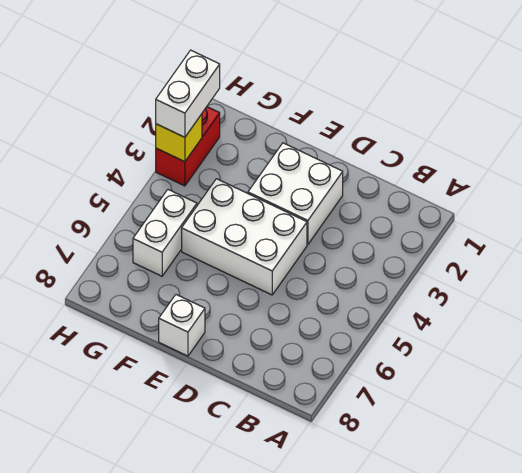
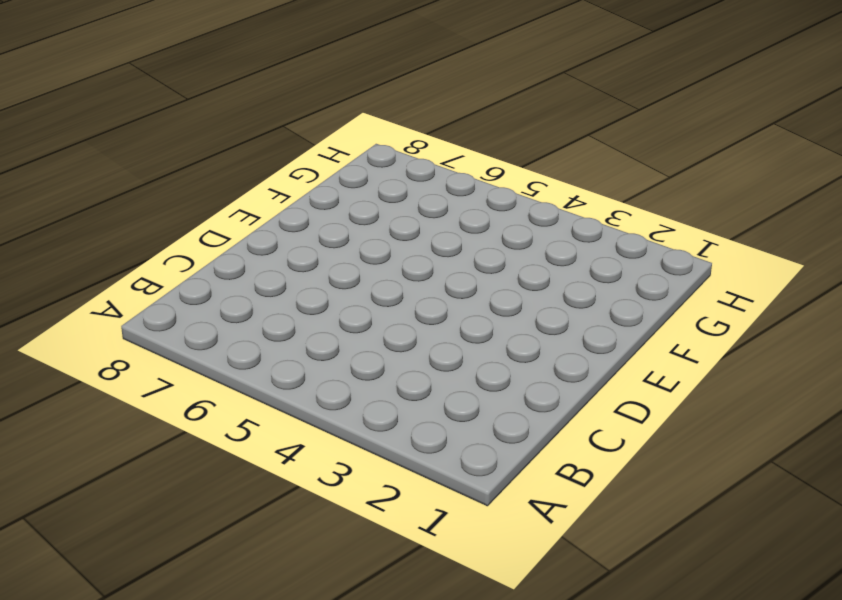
none -> white brick D2:E3 level 1
none -> white brick D4:F5 level 1

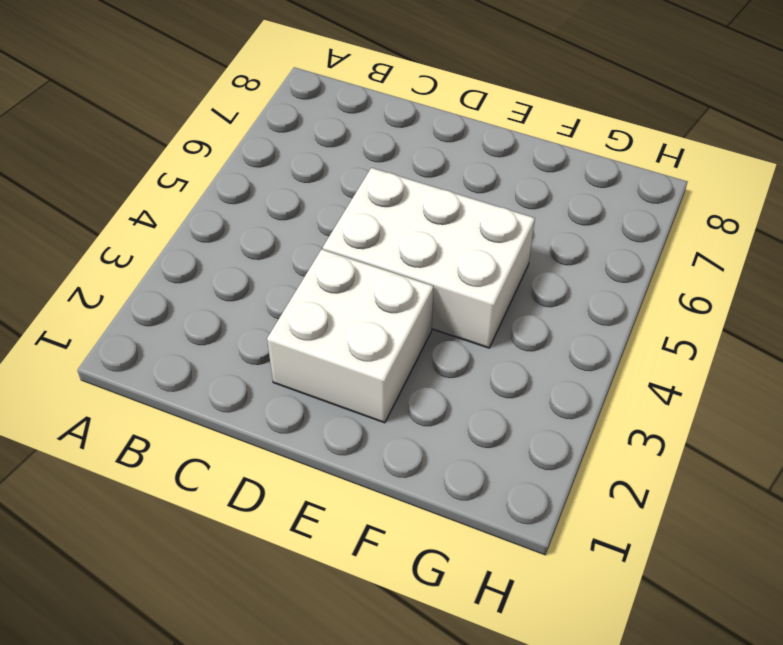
none -> white brick E8 level 1
none -> white brick G5:G6 level 1

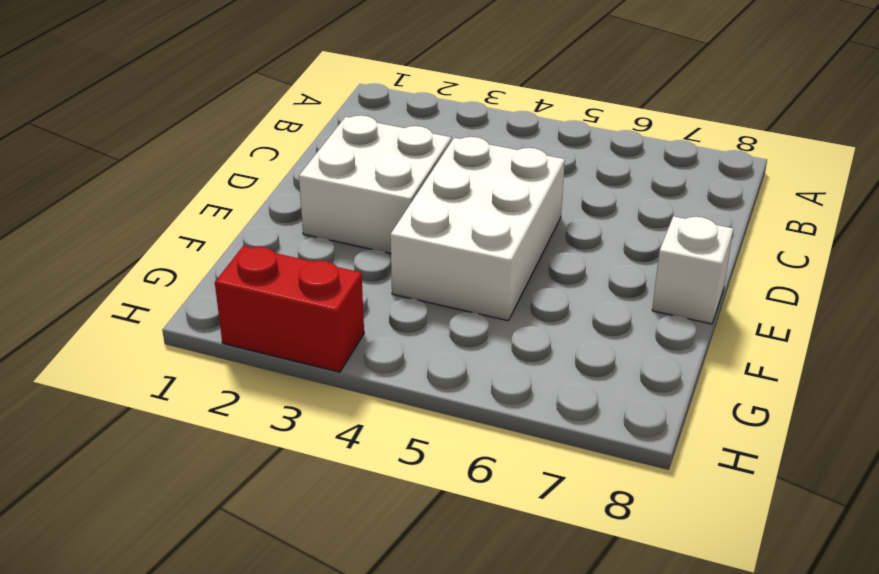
none -> white brick G5:G6 level 1
none -> yellow brick H3 level 2

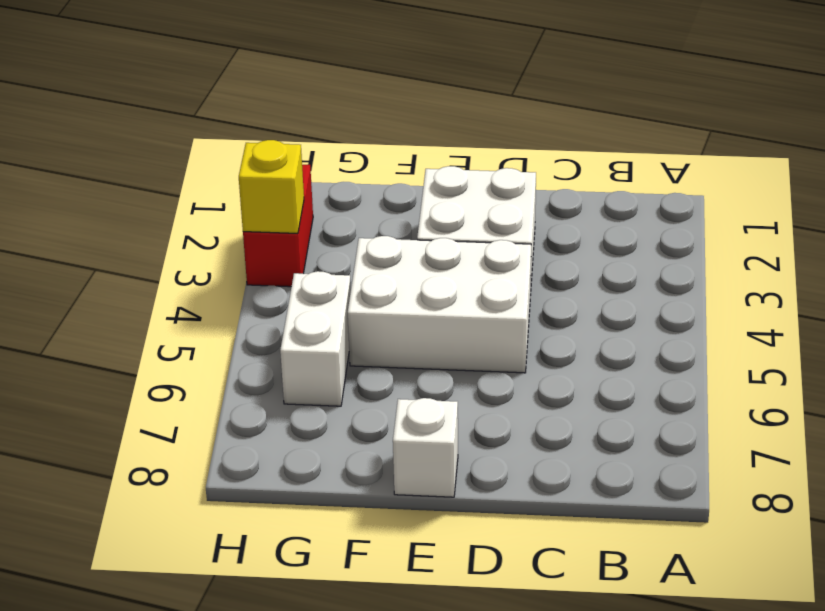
none -> white brick H2:H3 level 3

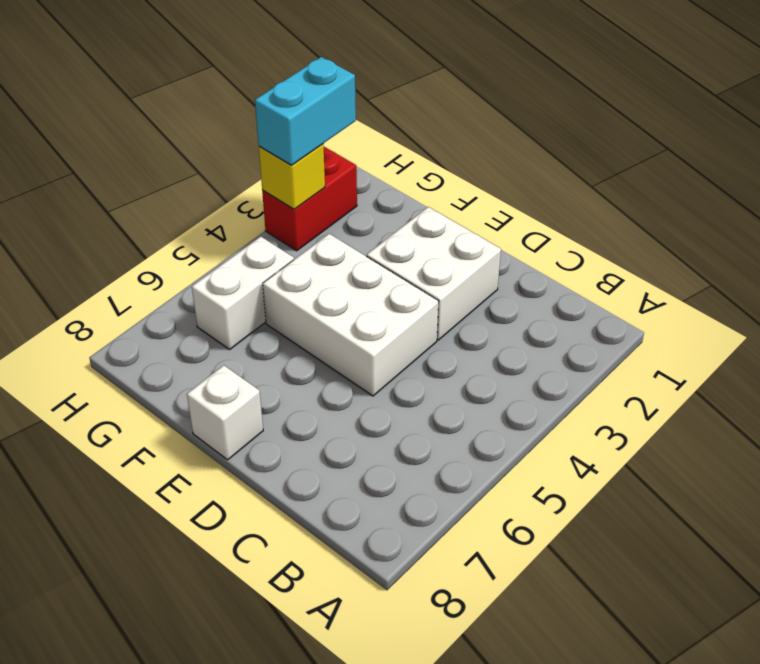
cyan brick H2:H3 level 3 -> white brick H2:H3 level 3

